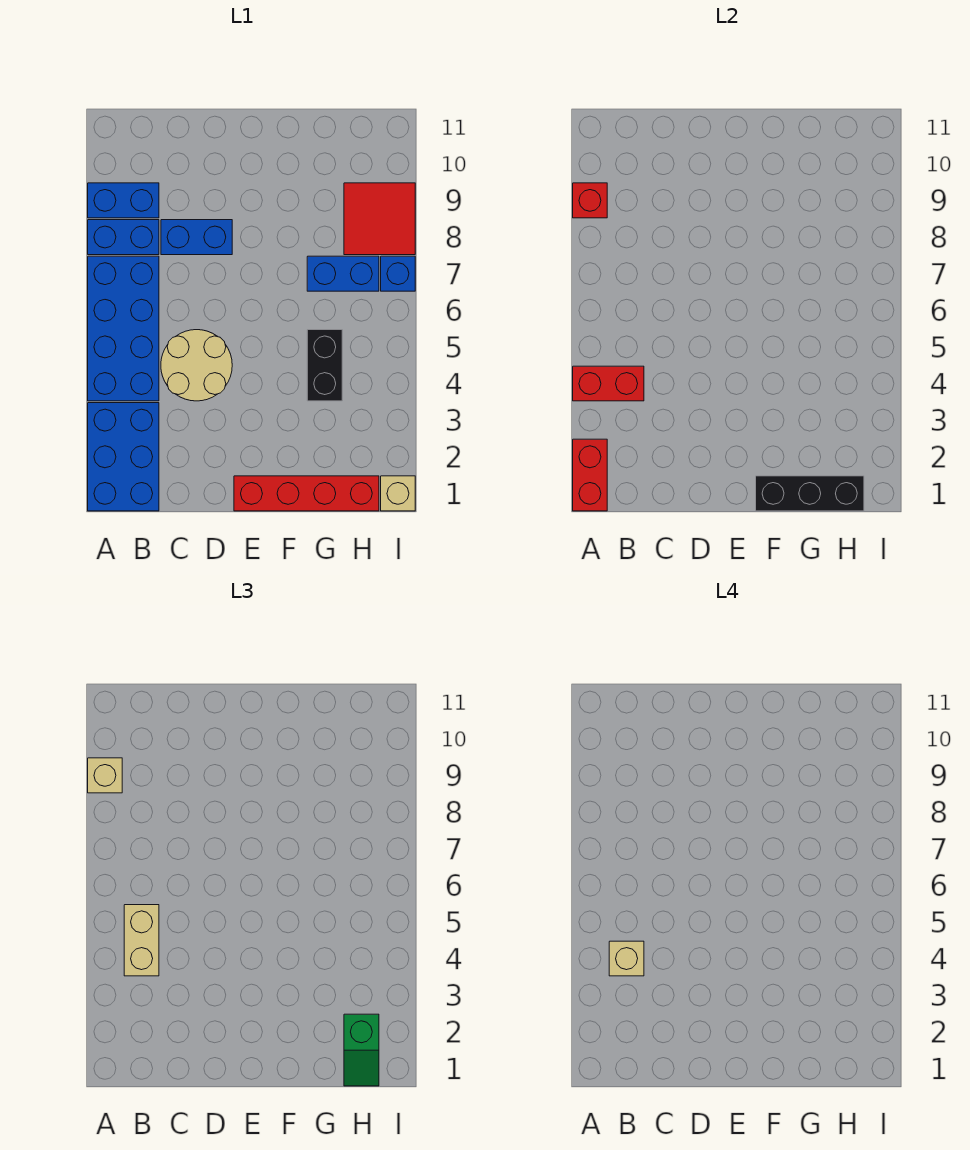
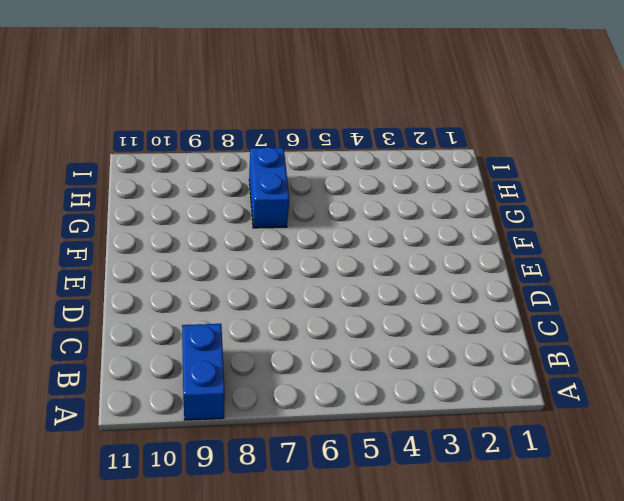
none -> blue brick A1:B3 level 1
none -> blue brick A4:B7 level 1
none -> blue brick A8:B8 level 1

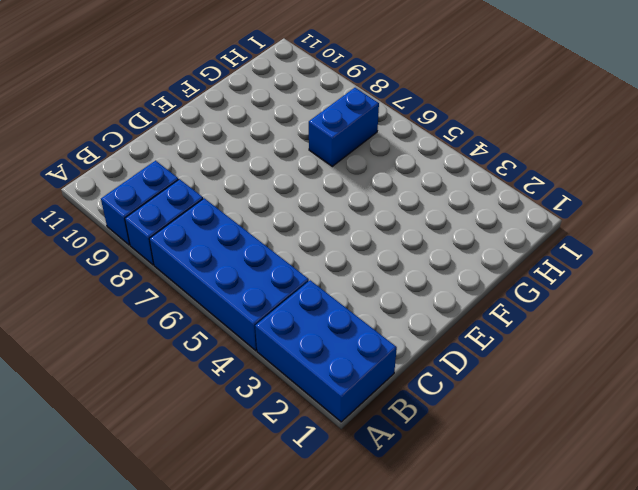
none -> tan round brick C4:D5 level 1
none -> blue brick C8:D8 level 1
none -> red brick E1:H1 level 1

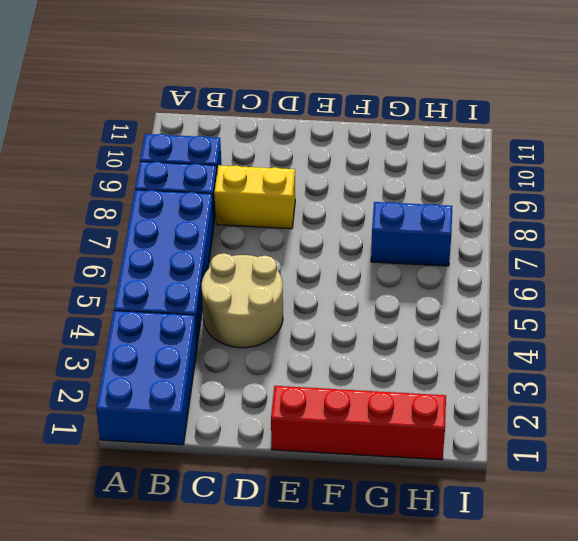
yellow brick C8:D8 level 1 -> blue brick C8:D8 level 1
none -> black brick G4:G5 level 1
none -> red tile H8:I9 level 1
none -> tan brick I1 level 1

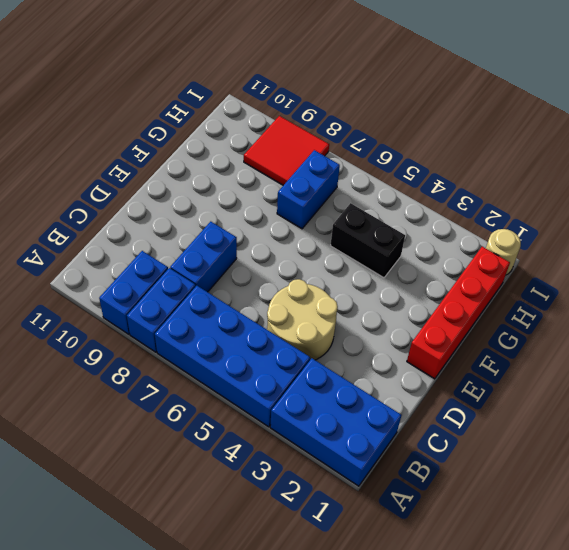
tan round brick I1 level 1 -> tan brick I1 level 1
none -> blue brick I7 level 1
none -> red brick A1:A2 level 2
none -> red brick A4:B4 level 2

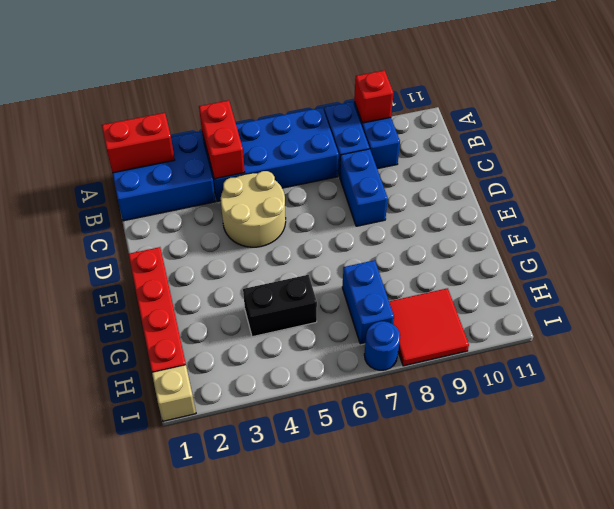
blue round brick I7 level 1 -> blue brick I7 level 1
none -> black brick F1:H1 level 2
none -> tan brick A9 level 3
none -> tan brick B4:B5 level 3

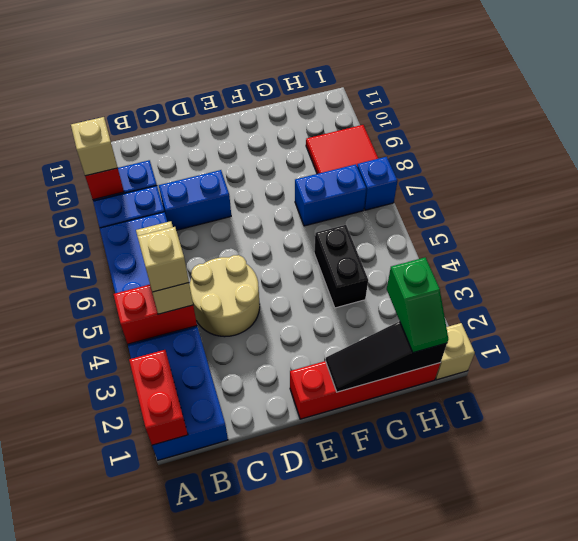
black slope F1:H1 level 2 top H -> black brick F1:H1 level 2

